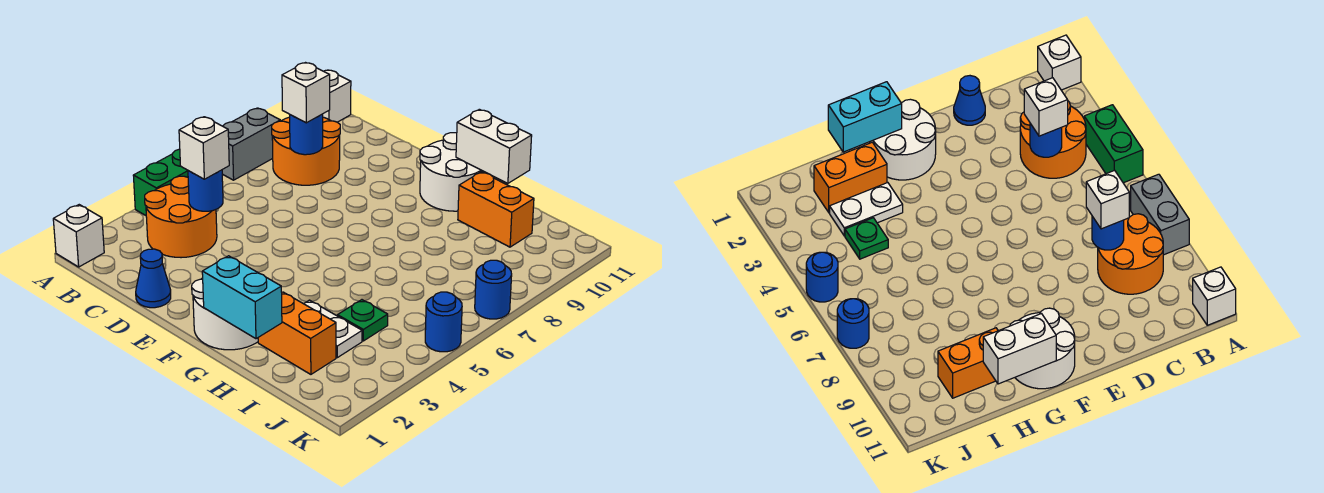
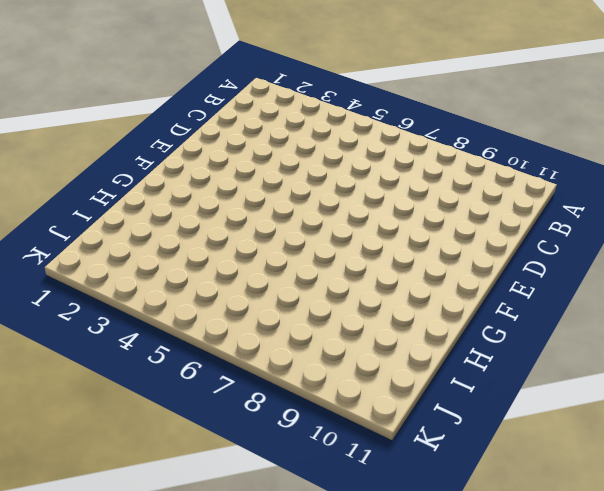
none -> white brick A1 level 1
none -> green brick A4:A5 level 1
none -> grey brick A7:A8 level 1

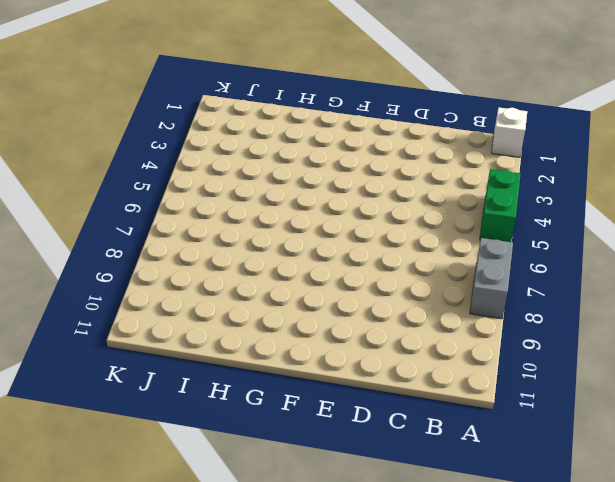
none -> white brick A11 level 1
none -> orange round brick B3:C4 level 1
none -> orange round brick B8:C9 level 1

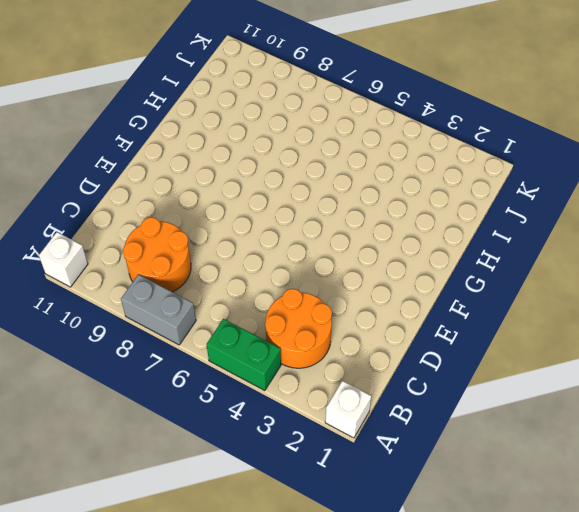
none -> blue cone D1 level 1
none -> white round brick F1:G2 level 1
none -> white round brick F10:G11 level 1

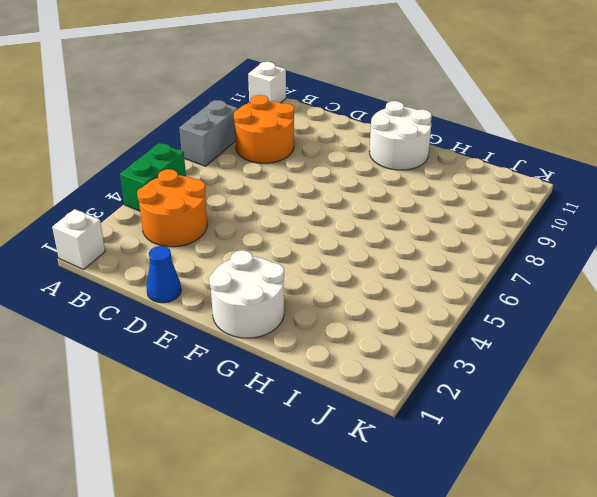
none -> orange brick H2:I2 level 1
none -> white plate H3:I3 level 1
none -> orange brick H10:I10 level 1

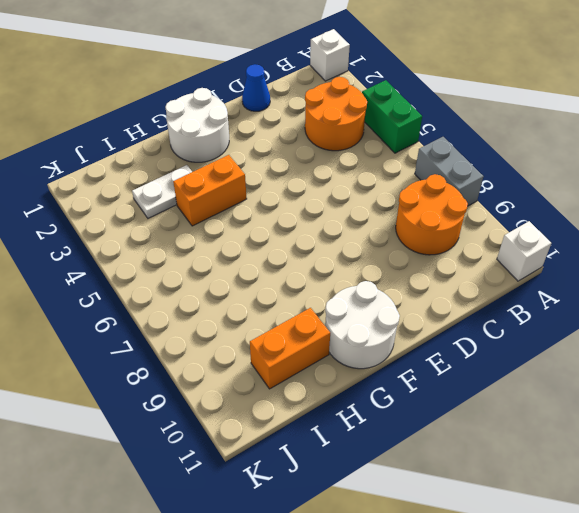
orange brick G4:H4 level 1 -> orange brick H2:I2 level 1
none -> green plate I4 level 1
none -> blue round brick K5 level 1
none -> blue round brick K7 level 1

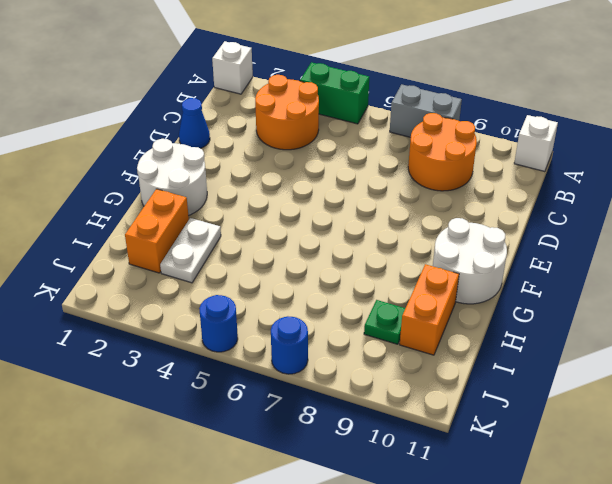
green plate I9 level 1 -> green plate I4 level 1
none -> blue round brick C4 level 2
none -> blue round brick C8 level 2
none -> cyan brick G1:H1 level 2

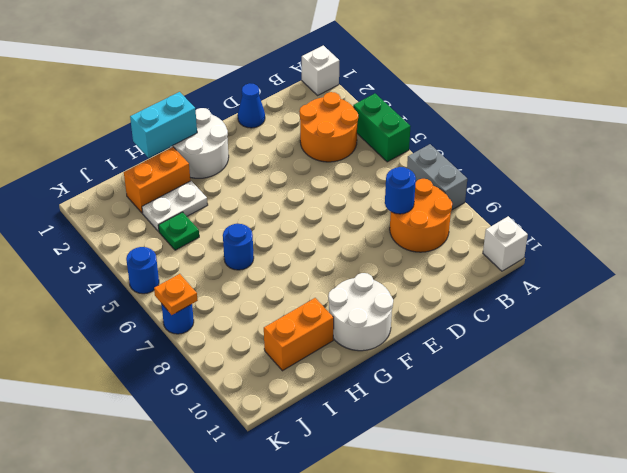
blue round brick H6 level 1 -> blue round brick C4 level 2
orange plate K7 level 2 -> none
none -> white brick G11:H11 level 2
none -> white brick C4 level 3
none -> white brick C8 level 3

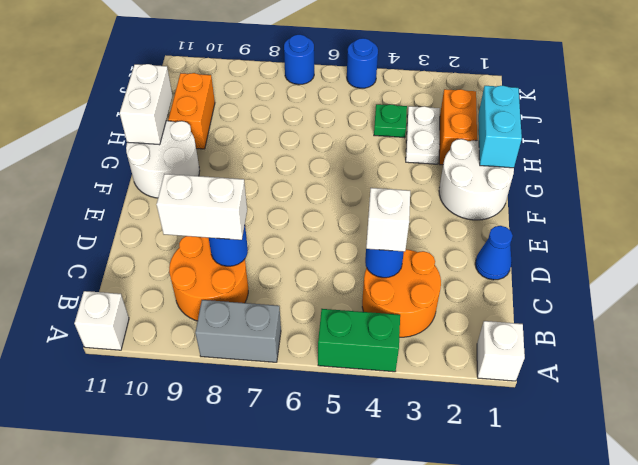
white brick C8:C9 level 3 -> white brick C8 level 3

